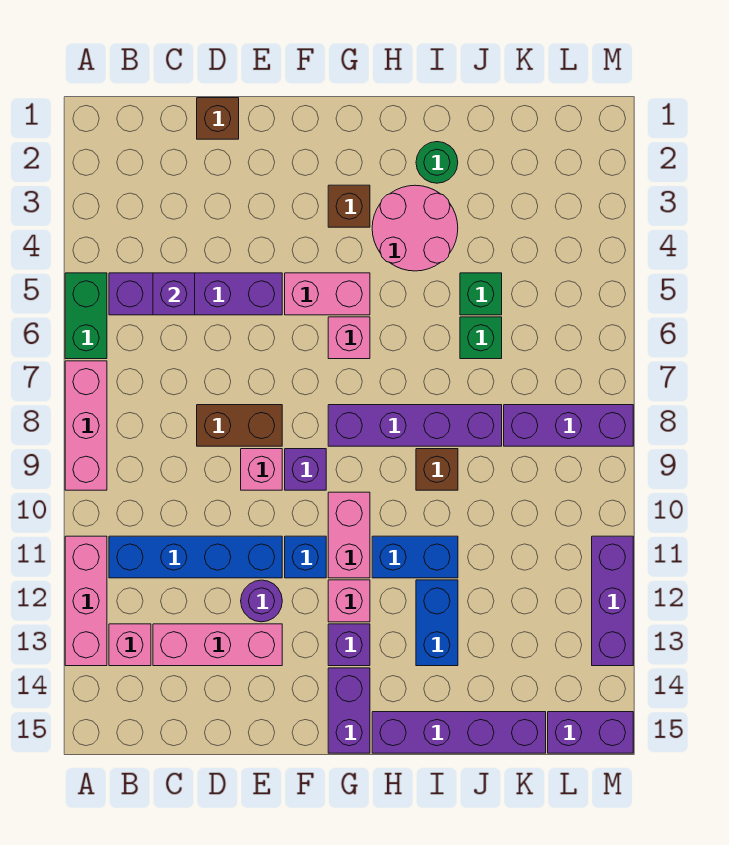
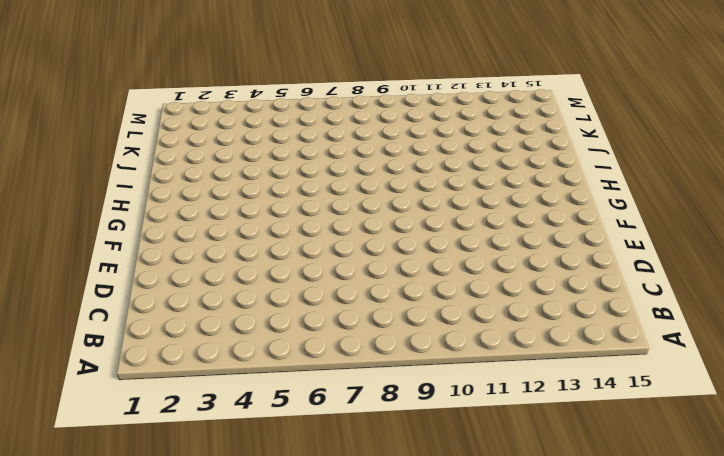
none -> green brick A5:A6 level 1
none -> pink brick A7:A9 level 1
none -> pink brick A11:A13 level 1
none -> purple brick B5:E5 level 1

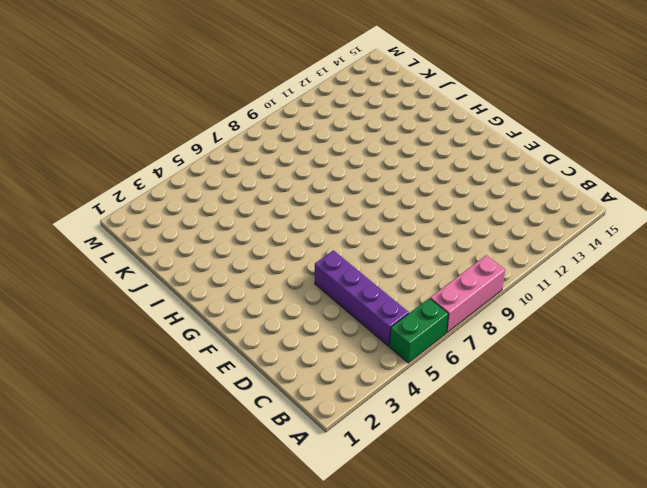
none -> pink brick A11:A13 level 1
none -> blue brick B11:E11 level 1
none -> pink brick B13 level 1
none -> pink brick C13:E13 level 1

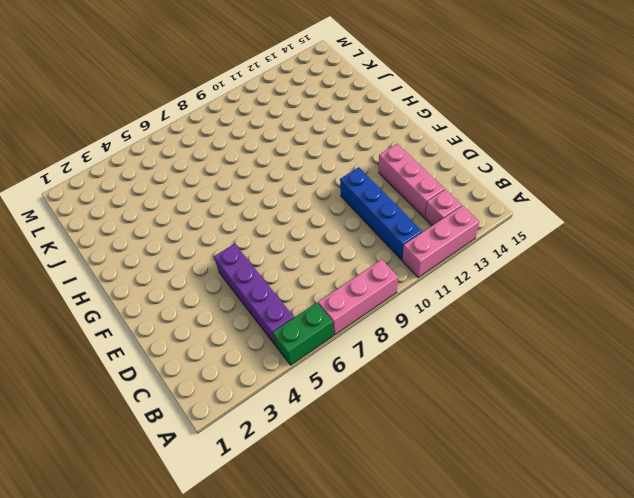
none -> brown brick D1 level 1
none -> brown brick D8:E8 level 1
none -> pink brick E9 level 1
none -> purple round brick E12 level 1

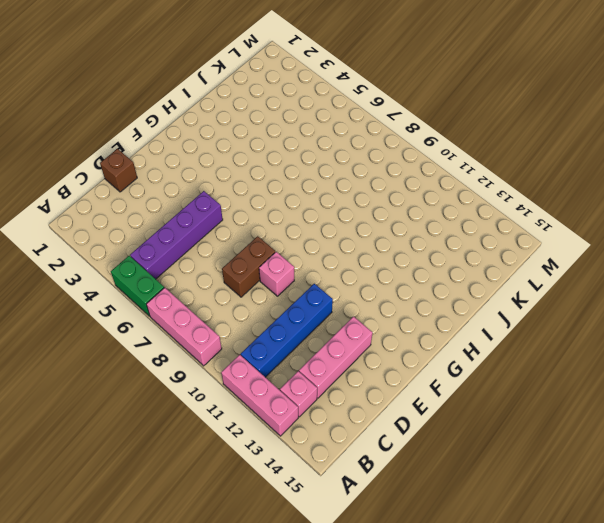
none -> purple round brick E12 level 1
none -> pink brick F5:G5 level 1
none -> purple brick F9 level 1
none -> blue brick F11 level 1

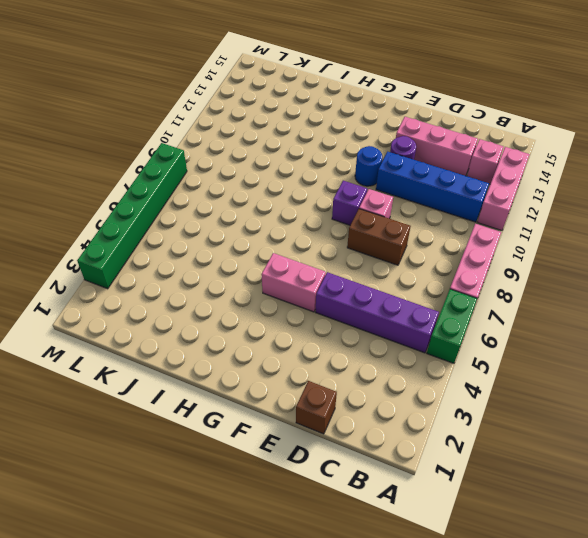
blue round brick F11 level 1 -> blue brick F11 level 1
green brick M3:M8 level 1 -> purple brick K8:M8 level 1
none -> brown brick G3 level 1
none -> pink brick G6 level 1
none -> purple brick G8:J8 level 1
none -> pink brick G10:G11 level 1

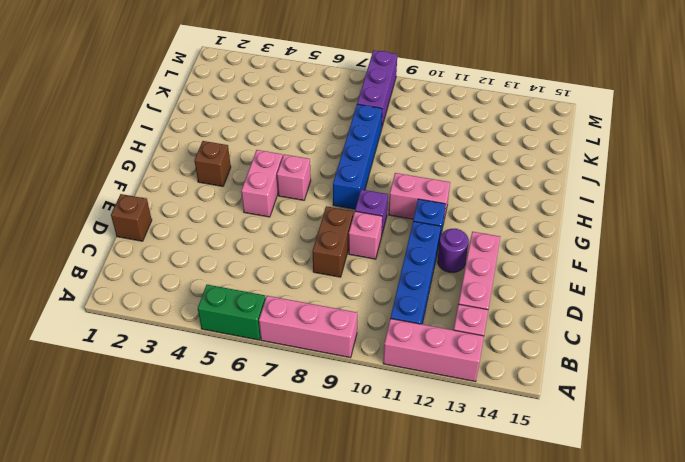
blue brick G8:J8 level 1 -> purple brick G8:J8 level 1
none -> purple brick B5:E5 level 1
none -> pink brick G12 level 1
none -> purple brick G13 level 1
none -> purple brick G14:G15 level 1

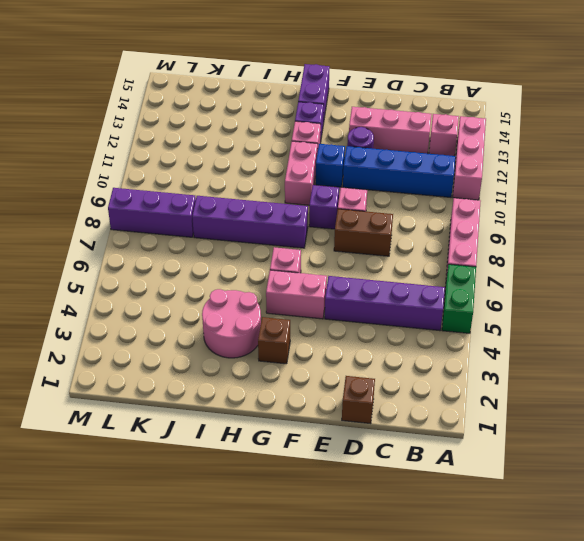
none -> blue brick H11:I11 level 1
none -> purple brick H15:K15 level 1
none -> green round brick I2 level 1
none -> brown brick I9 level 1

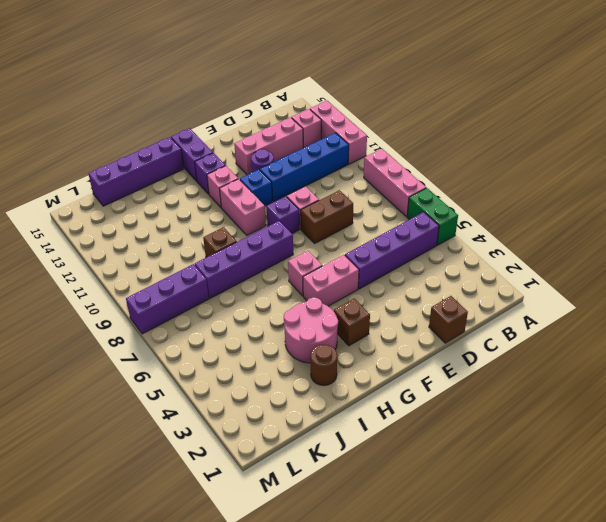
brown round brick I2 level 1 -> green round brick I2 level 1
none -> blue brick H11:I11 level 1
none -> blue brick I12:I13 level 1
none -> green brick J5 level 1
none -> green brick J6 level 1

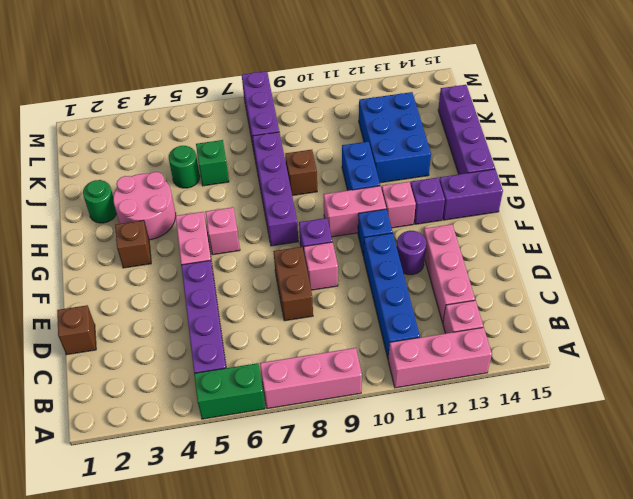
blue brick I12:K13 level 1 -> blue brick I12:I13 level 1
green round brick J5 level 1 -> green brick J5 level 1
none -> purple brick L15:M15 level 1
none -> purple brick M11:M13 level 1
none -> purple brick C5 level 2

